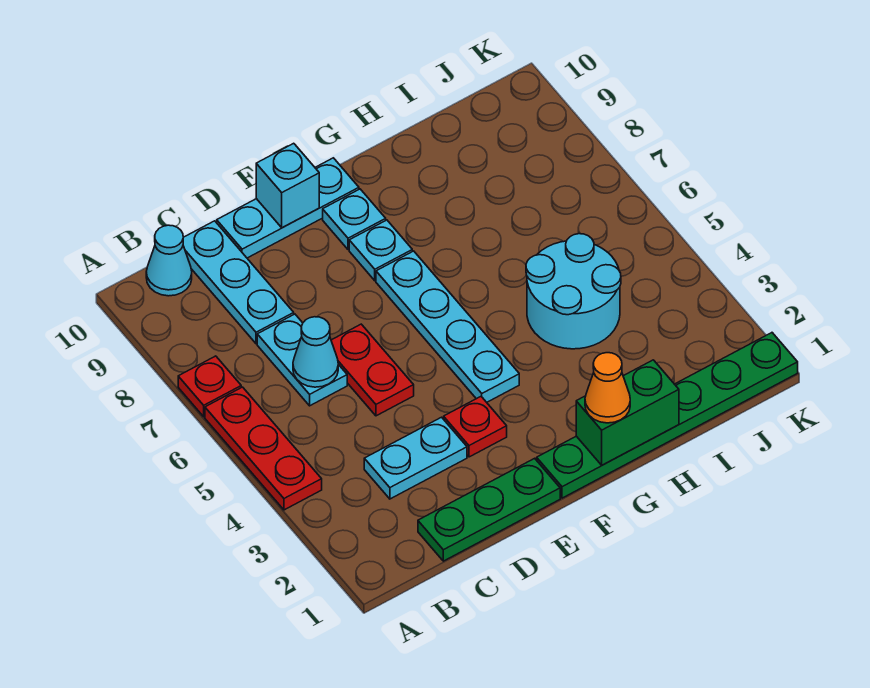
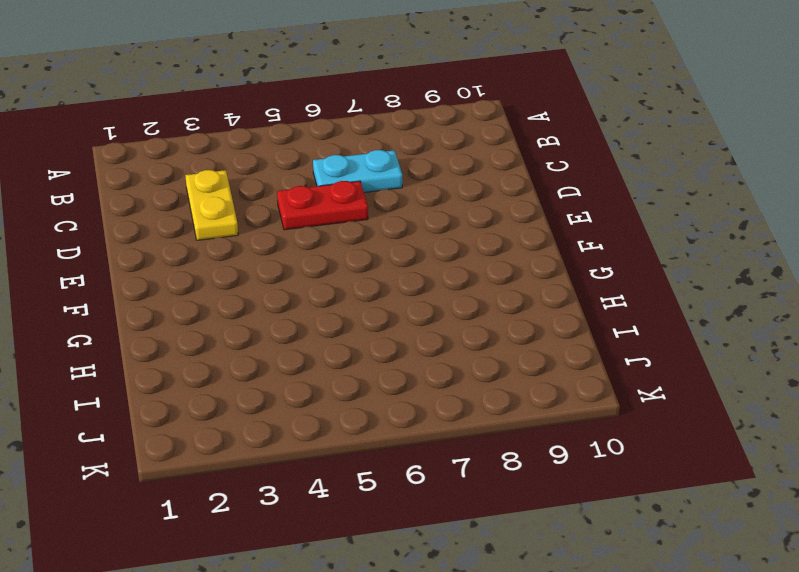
yellow plate C3:D3 level 1 -> cyan plate C3:D3 level 1
none -> red plate A4:A6 level 1
none -> red plate A7 level 1
none -> cyan cone B10 level 1

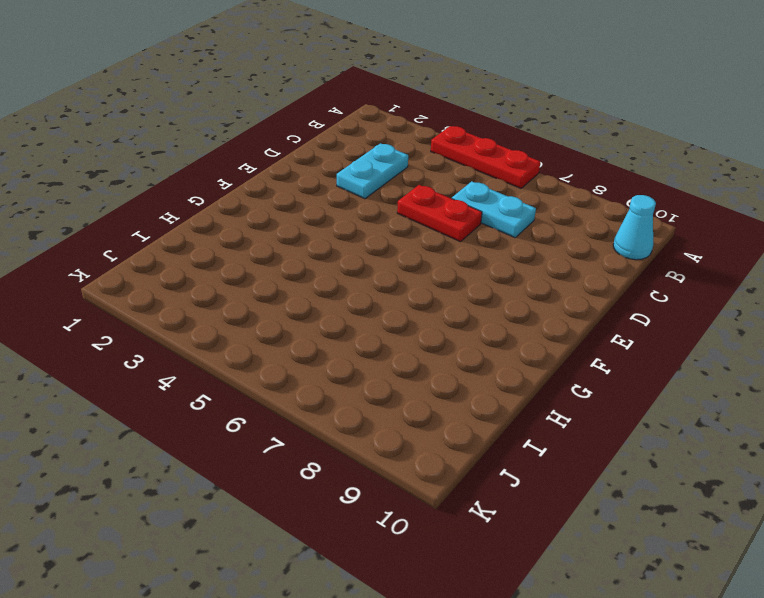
none -> red plate A7 level 1
none -> green plate C1:E1 level 1
none -> cyan plate C8:C10 level 1

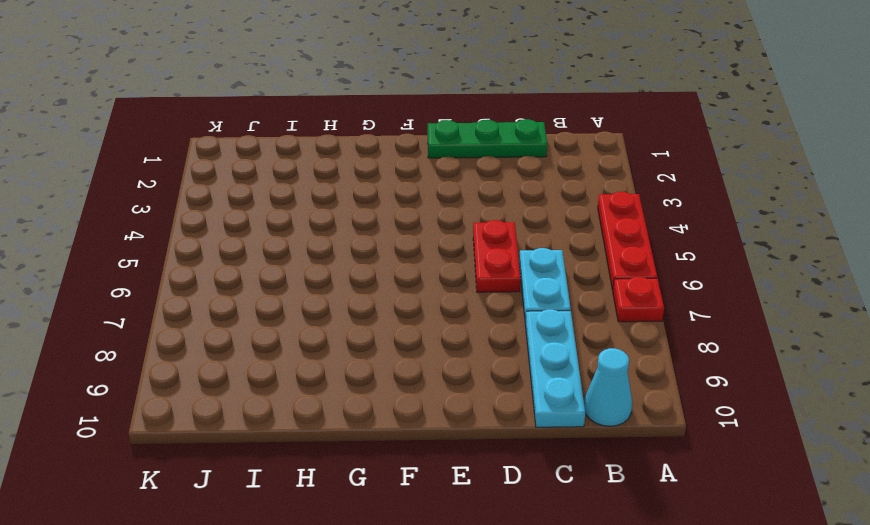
none -> cyan plate C3:D3 level 1
none -> cyan plate D10:F10 level 1
none -> red plate E3 level 1

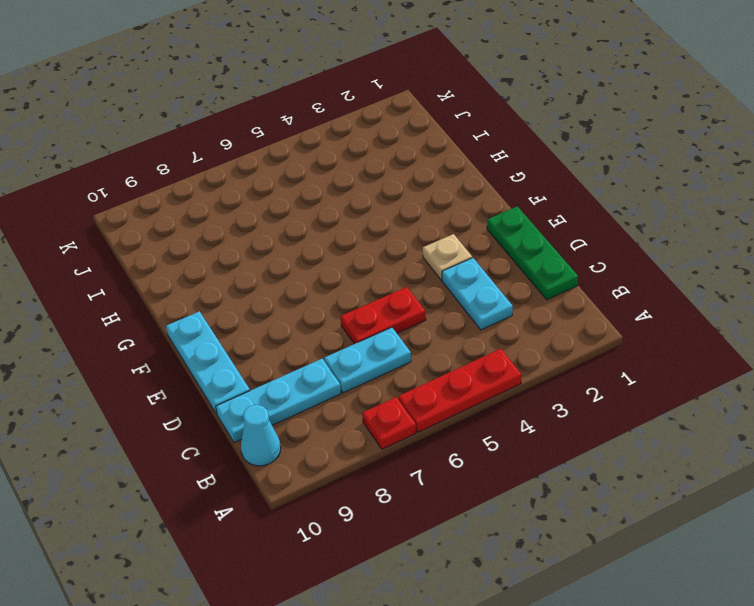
tan plate E3 level 1 -> red plate E3 level 1
none -> green plate F1:K1 level 1
none -> cyan plate F4:F7 level 1
none -> cyan plate F8 level 1

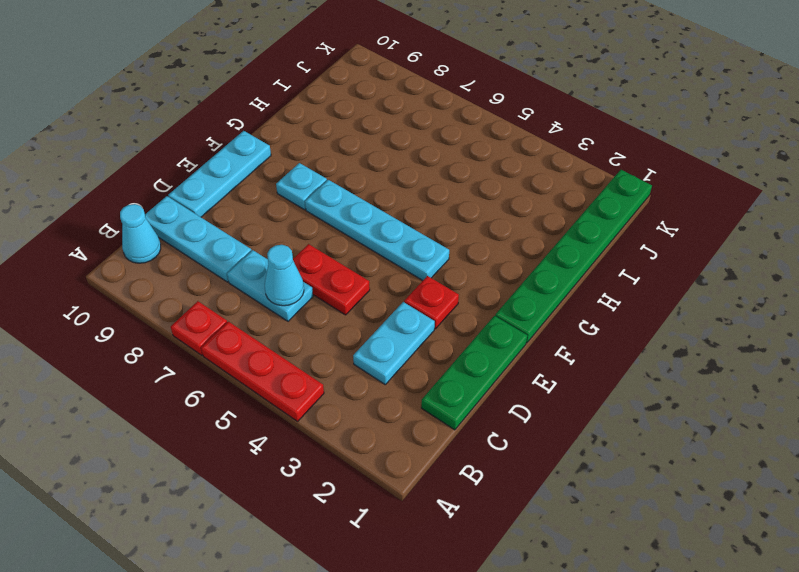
none -> cyan plate F9 level 1
none -> cyan round brick H4:I5 level 1
none -> cyan brick E10 level 2

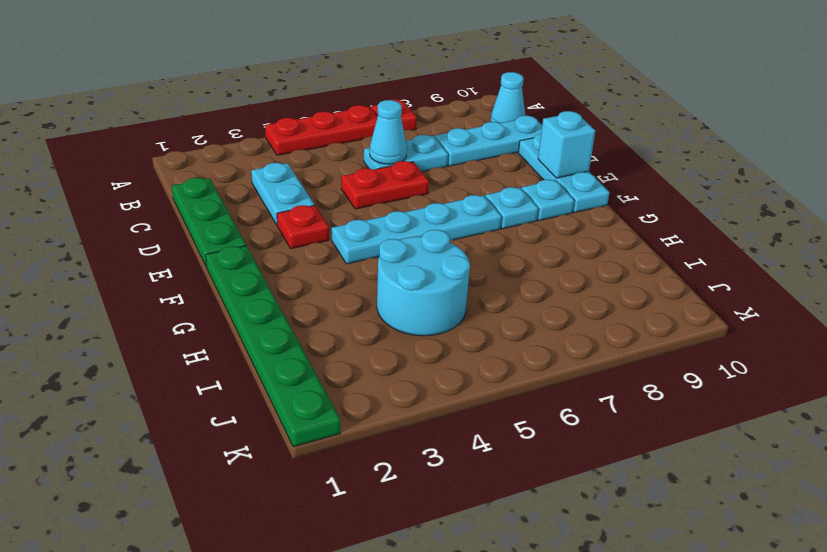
none -> green brick G1:H1 level 2
none -> orange cone G1 level 3

